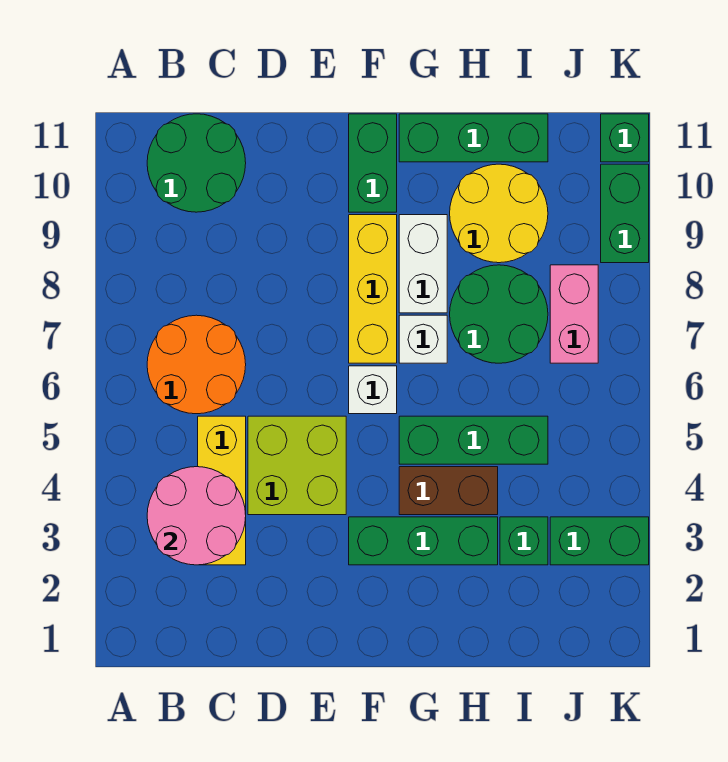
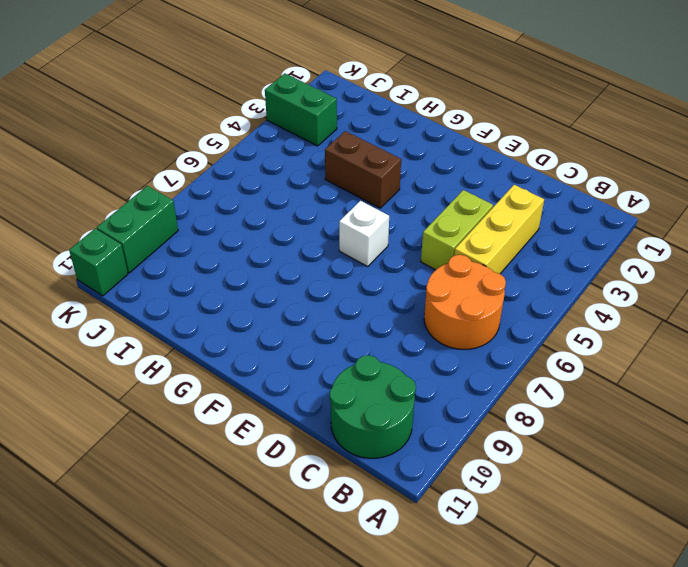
lime brick D4:D5 level 1 -> lime brick D4:E5 level 1
none -> green brick F3:H3 level 1
none -> yellow brick F7:F9 level 1
none -> green brick F10:F11 level 1

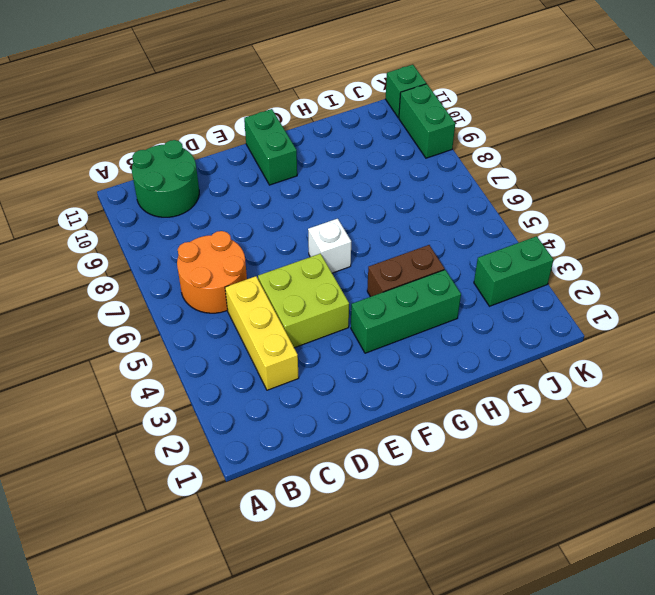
none -> yellow brick F7:F9 level 1
none -> green brick G5:I5 level 1
none -> white brick G7 level 1

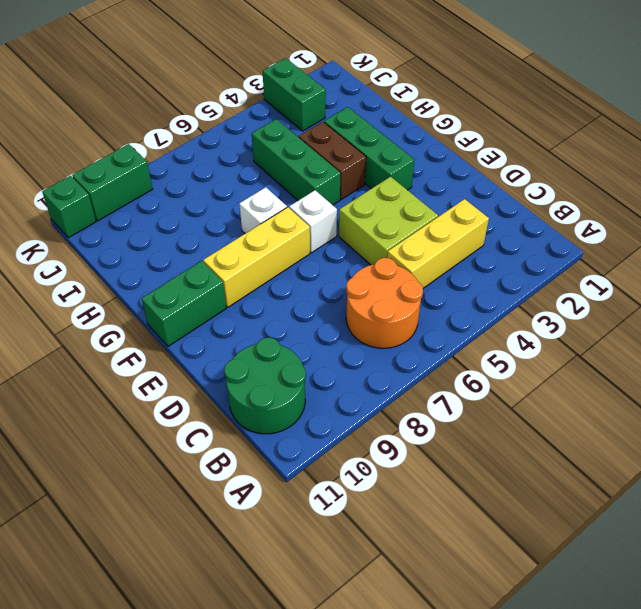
none -> white brick G8:G9 level 1
none -> green brick G11:I11 level 1
none -> green round brick H7:I8 level 1

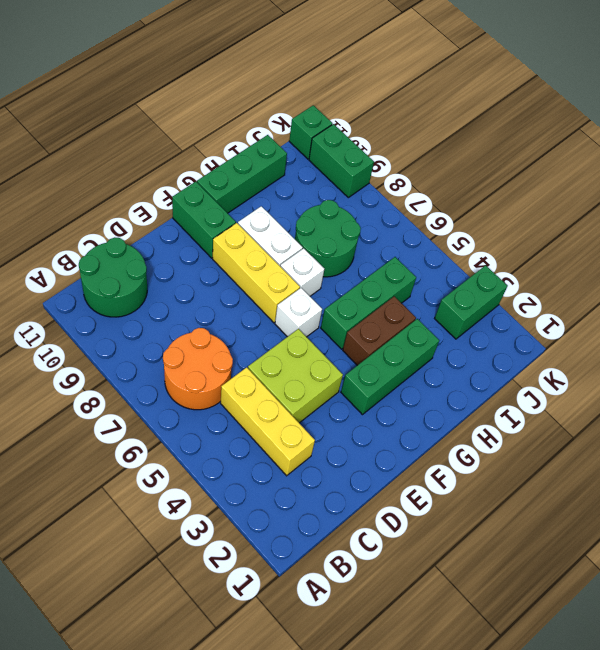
none -> yellow round brick H9:I10 level 1
none -> green brick I3 level 1
none -> pink brick J7:J8 level 1

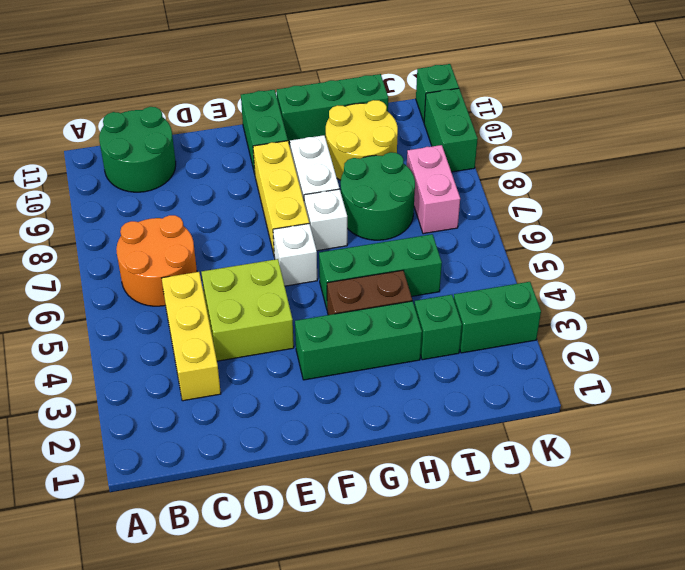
none -> pink round brick B3:C4 level 2

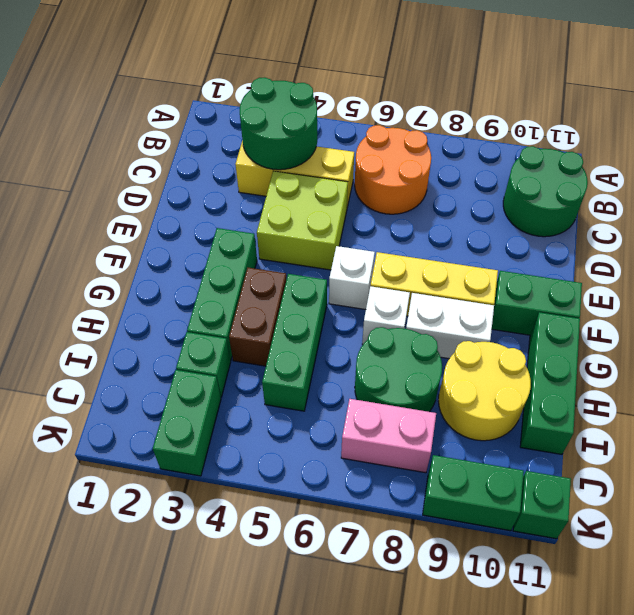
green round brick B3:C4 level 2 -> pink round brick B3:C4 level 2

